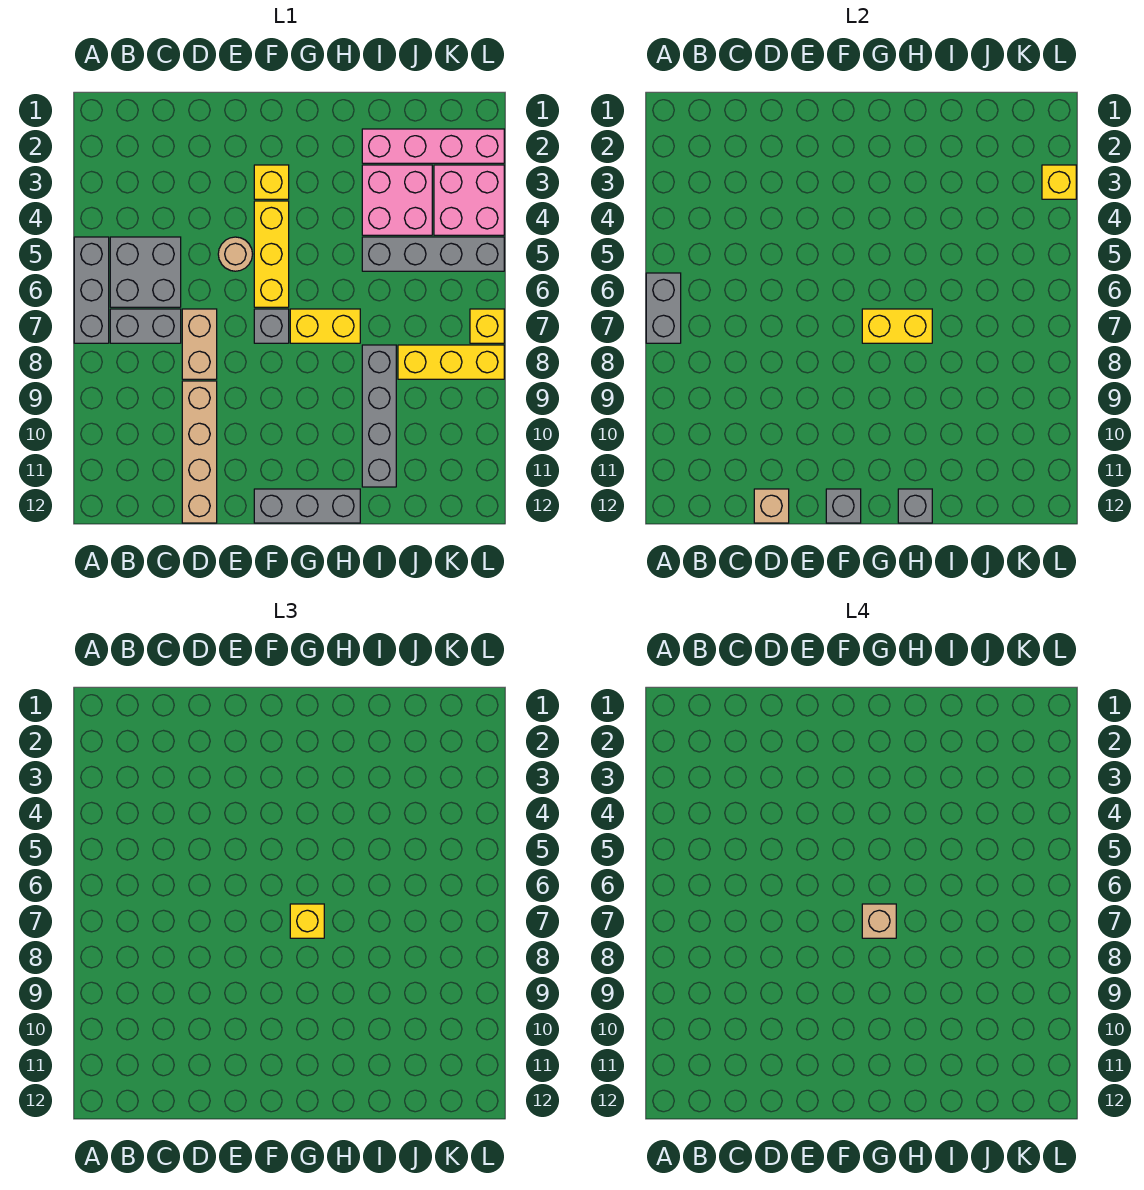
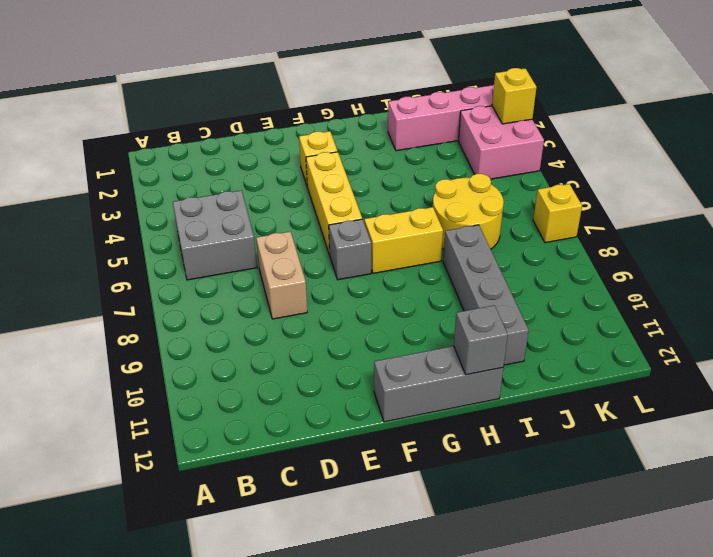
yellow round brick I6:J7 level 1 -> none
none -> grey brick A5:A7 level 1
none -> grey brick B7:C7 level 1
none -> tan brick D9:D12 level 1

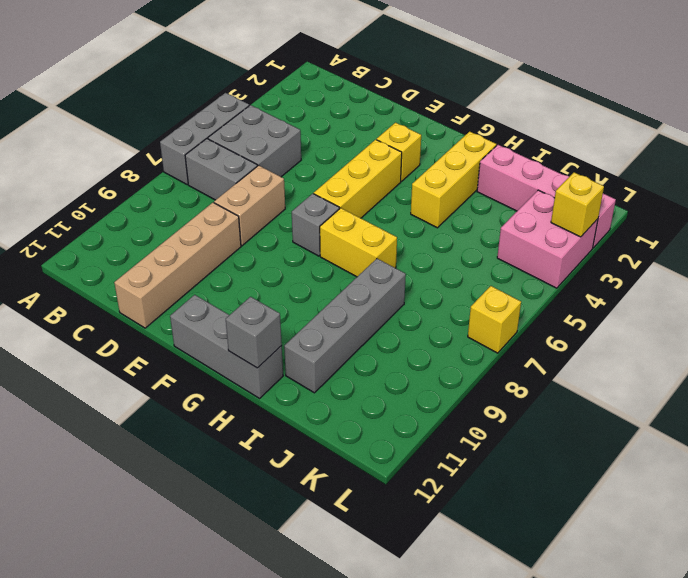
yellow brick H2:H4 level 1 -> yellow brick J8:L8 level 1
none -> tan round brick E5 level 1
none -> pink brick I3:J4 level 1
none -> grey brick I5:L5 level 1

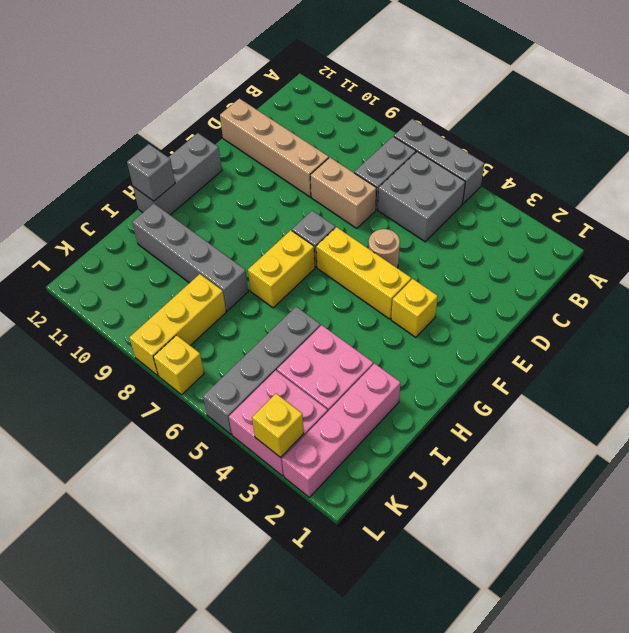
none -> grey brick A6:A7 level 2
none -> tan brick D12 level 2
none -> grey brick F12 level 2

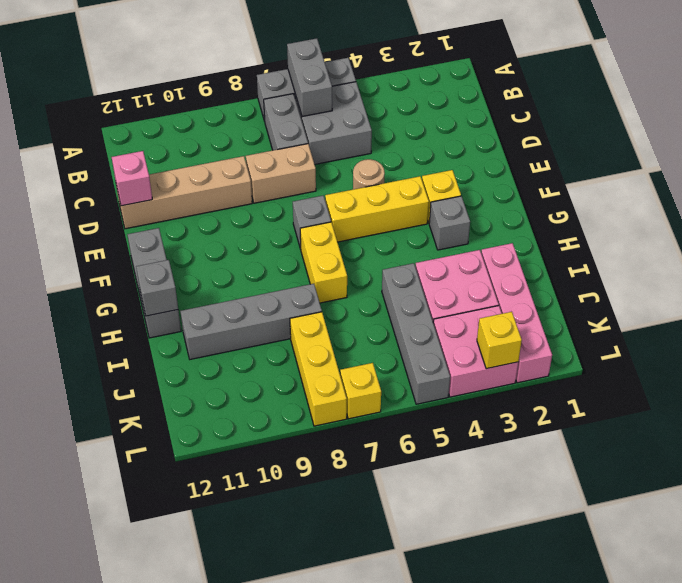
grey brick A6:B6 level 2 -> grey brick A6:A7 level 2
pink brick D12 level 2 -> tan brick D12 level 2
grey brick G3 level 1 -> grey brick F12 level 2
none -> yellow brick G7:H7 level 2
none -> yellow brick G7 level 3
none -> tan brick G7 level 4

